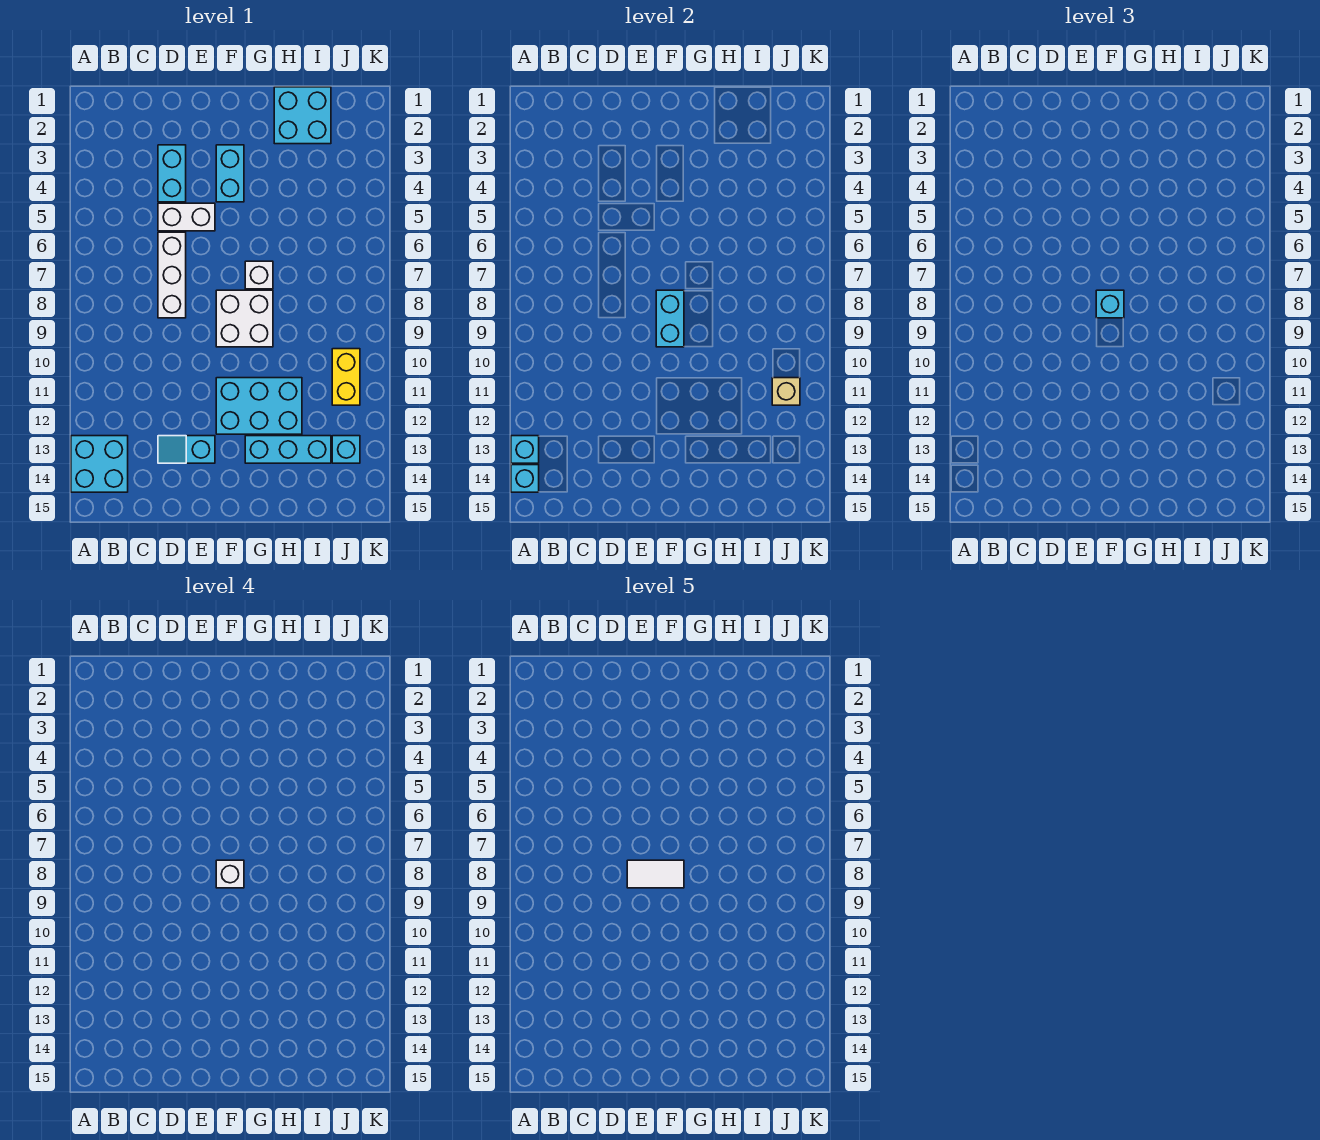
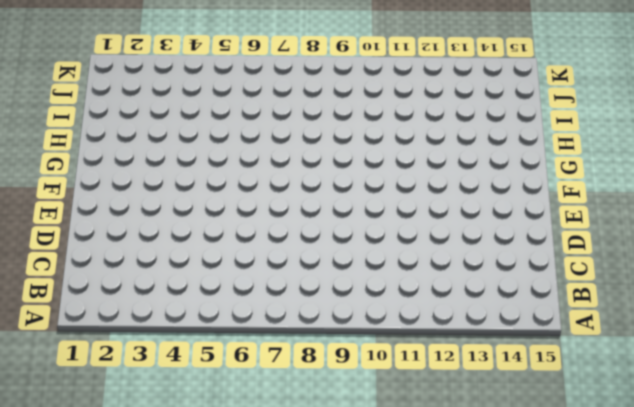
none -> cyan brick A13:B14 level 1
none -> cyan brick D3:D4 level 1
none -> white brick D5:E5 level 1

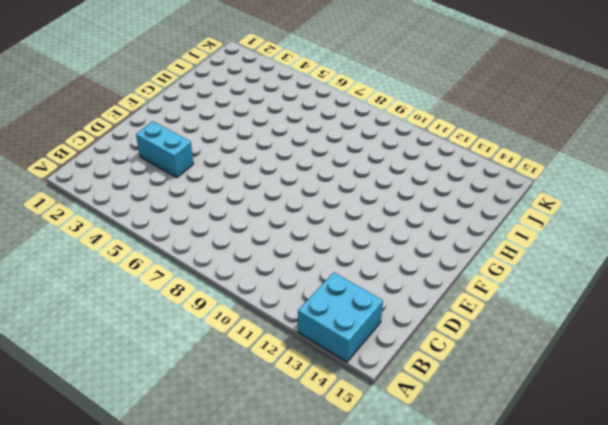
none -> white brick D5:E5 level 1
none -> white brick D6:D8 level 1
none -> cyan slope D13:E13 level 1 top E

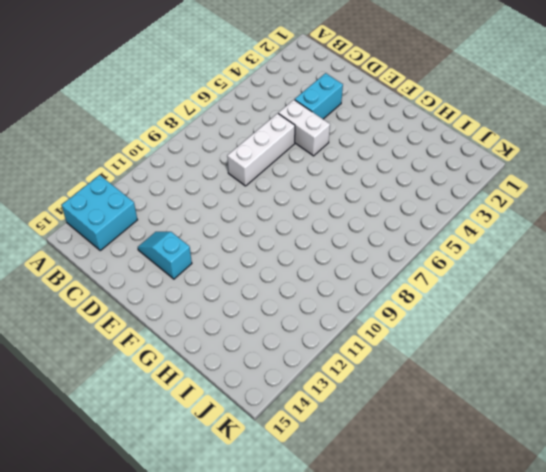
none -> cyan brick F3:F4 level 1
none -> white brick F8:G9 level 1
none -> cyan brick F11:H12 level 1

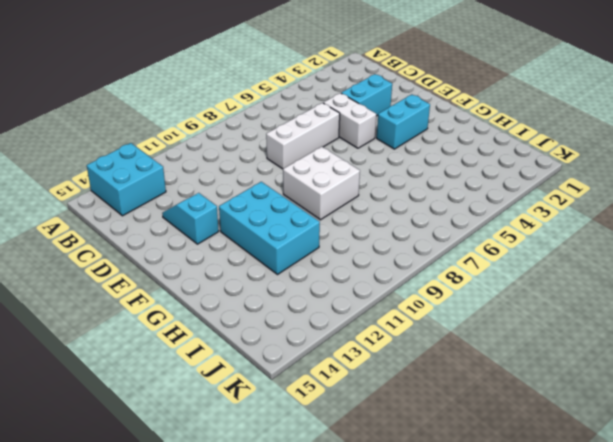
none -> white brick G7 level 1
none -> cyan brick G13:I13 level 1
none -> cyan brick H1:I2 level 1

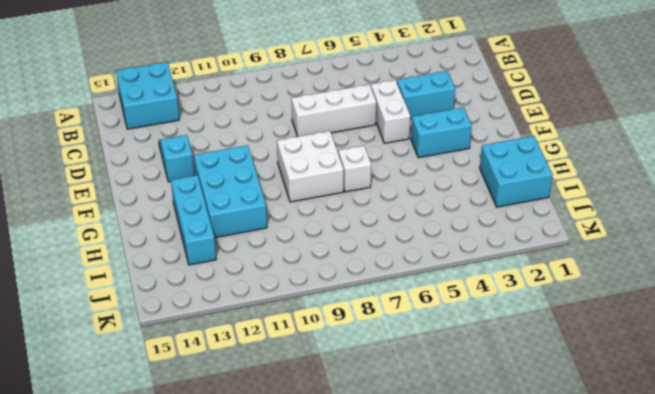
none -> yellow brick J10:J11 level 1
none -> cyan brick J13 level 1
none -> cyan brick A13 level 2

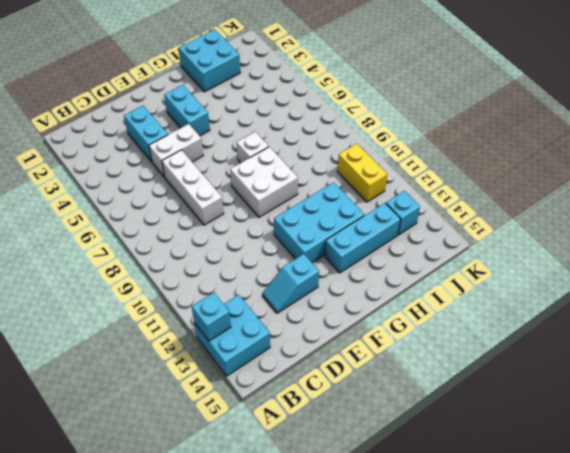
none -> cyan brick A14 level 2
none -> cyan brick F8:F9 level 2
none -> tan brick J11 level 2

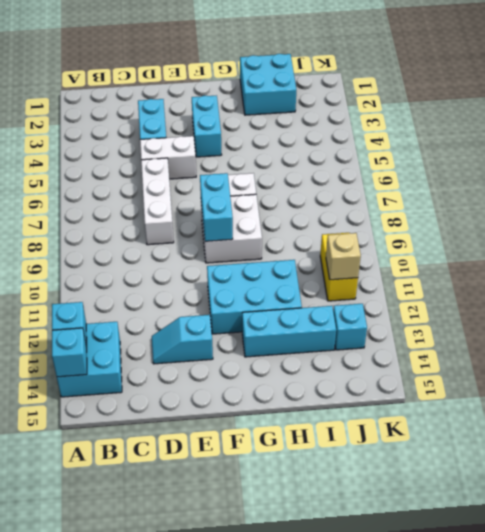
none -> cyan brick F8 level 3
none -> white brick F8 level 4
none -> white tile E8:F8 level 5

